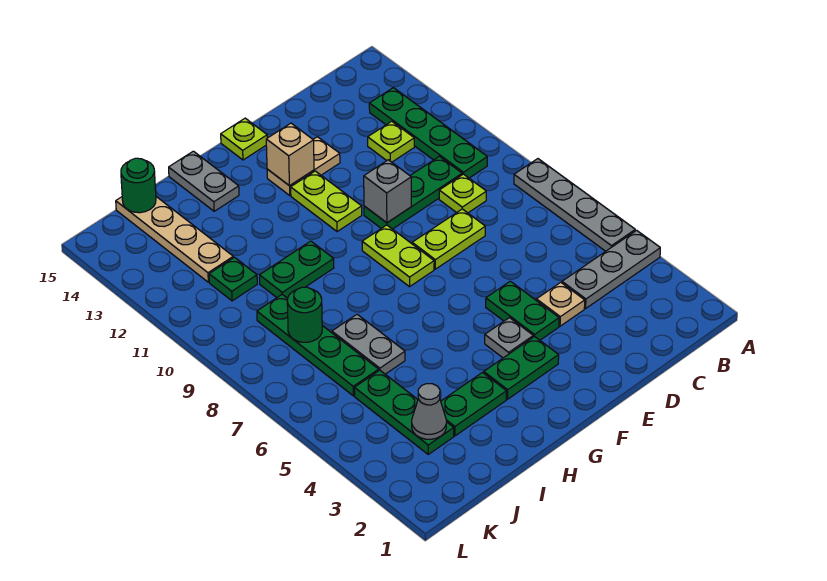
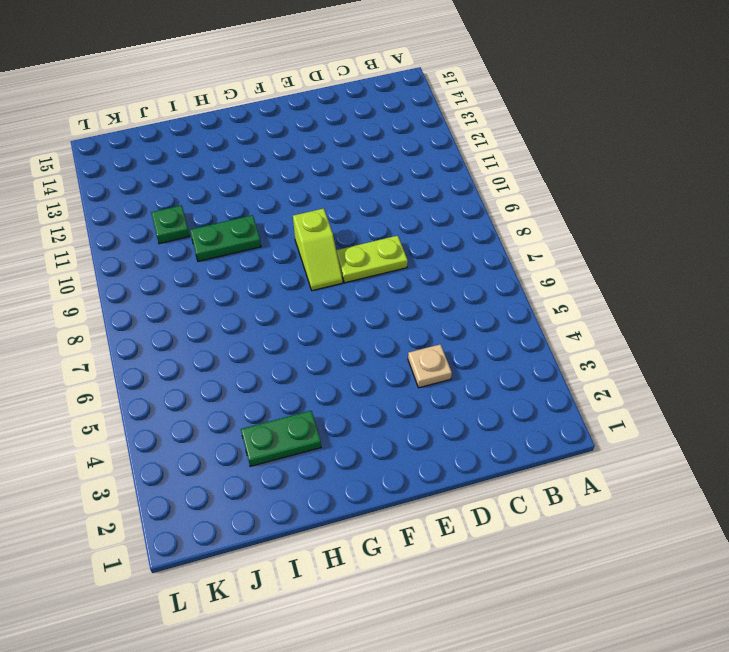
lime slope F8:F9 level 1 top 9 -> lime plate F8:F9 level 1
none -> grey plate A4:C4 level 1
none -> grey plate A5:A8 level 1
none -> green plate B10:B13 level 1

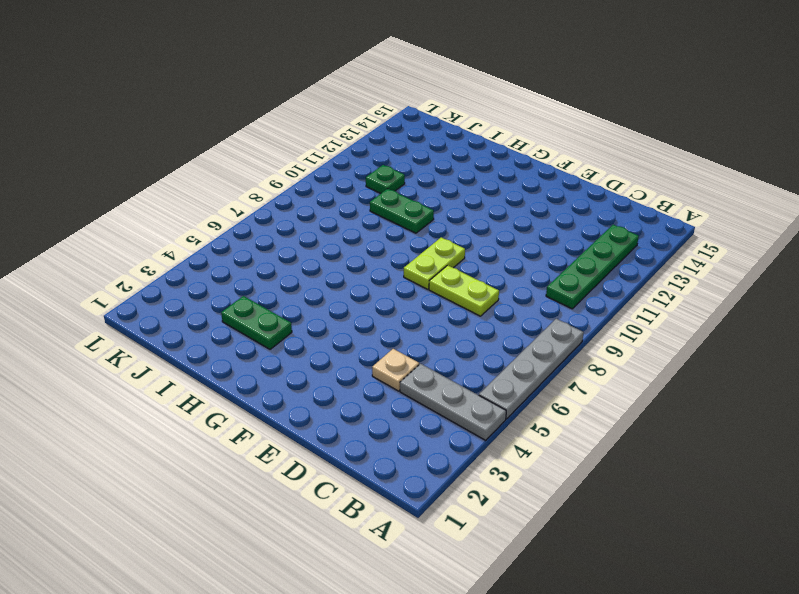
none -> lime plate C9 level 1
none -> green plate C10:E10 level 1
none -> lime plate C12 level 1

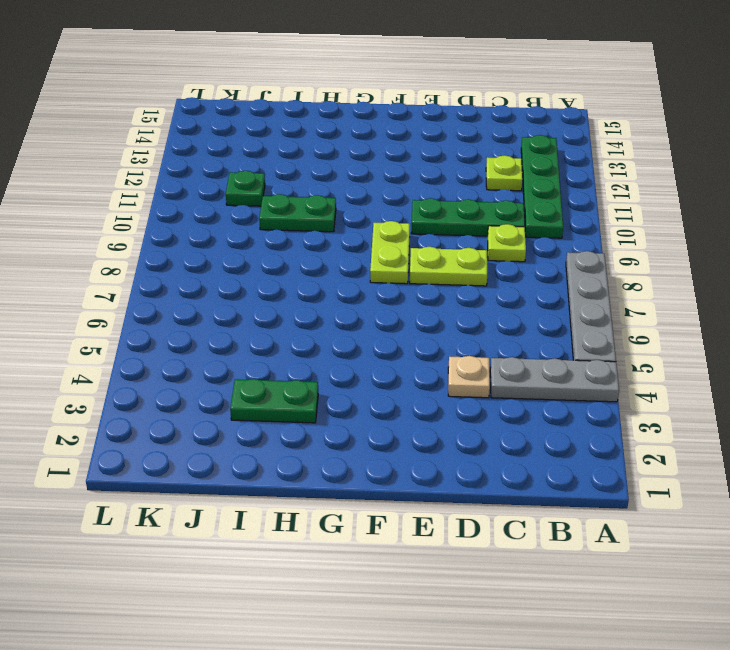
none -> green plate E4:E5 level 1
none -> tan plate E13:F13 level 1
none -> green plate F3:G3 level 1

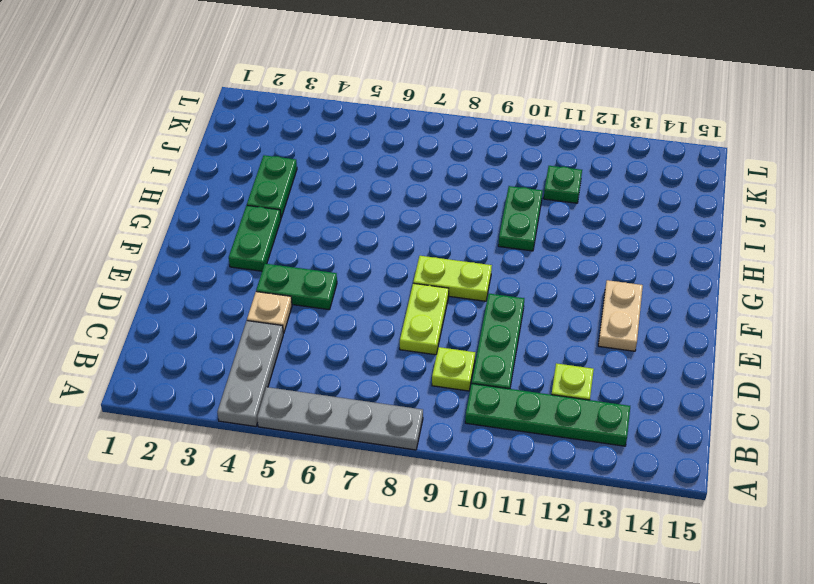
none -> grey plate F4 level 1
none -> lime plate F11:F12 level 1
none -> lime plate F15 level 1

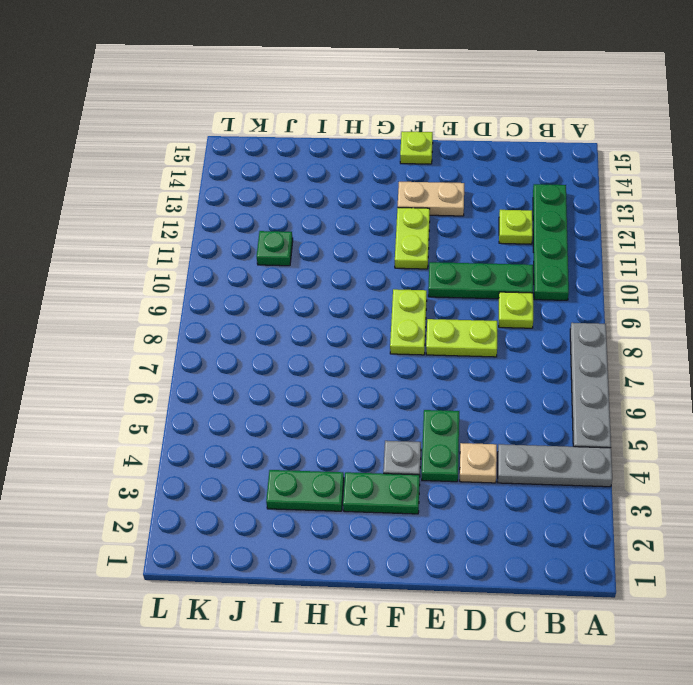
none -> green plate H10:I10 level 1
none -> grey plate H14:H15 level 1
none -> grey plate I6:I7 level 1

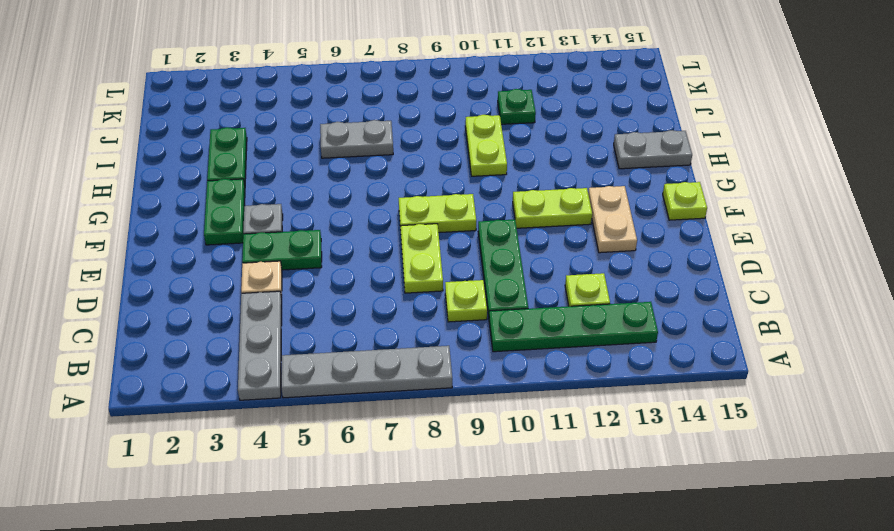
lime plate H10:I10 level 1 -> green plate H10:I10 level 1
none -> green plate J3:J5 level 1
none -> green plate J6:J9 level 1
none -> tan plate J12:J15 level 1

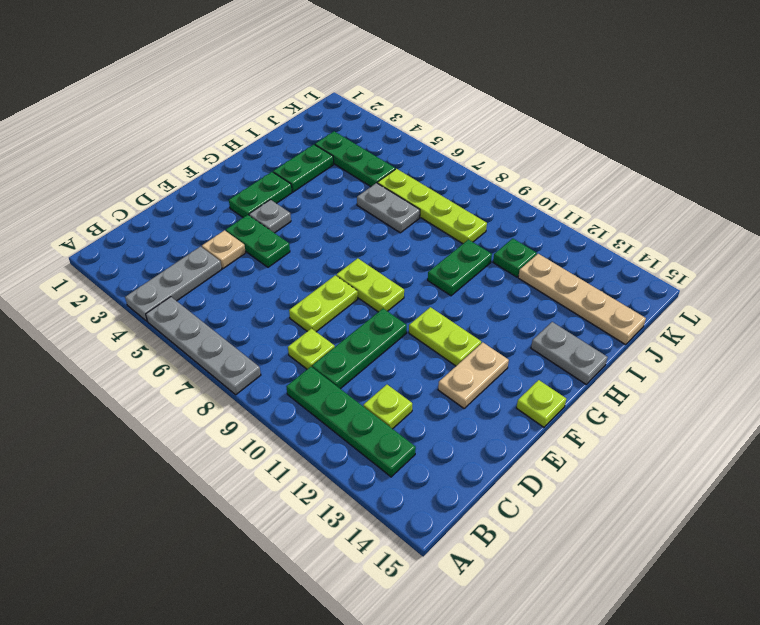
lime plate J6:J9 level 1 -> green plate J6:J9 level 1
none -> grey brick E10 level 2
none -> tan brick F13 level 2
none -> grey cone J3 level 2

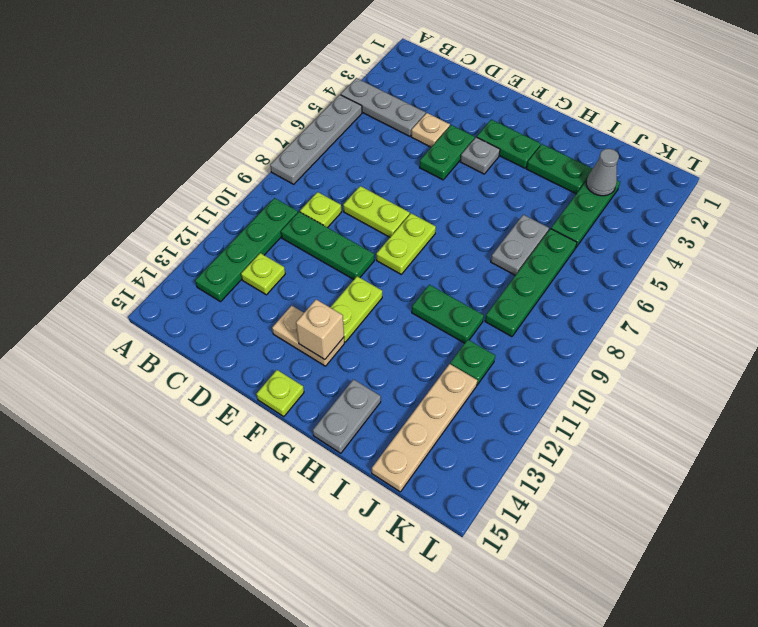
none -> grey brick E10 level 2
none -> green round brick J8 level 2
none -> green round brick J15 level 2

